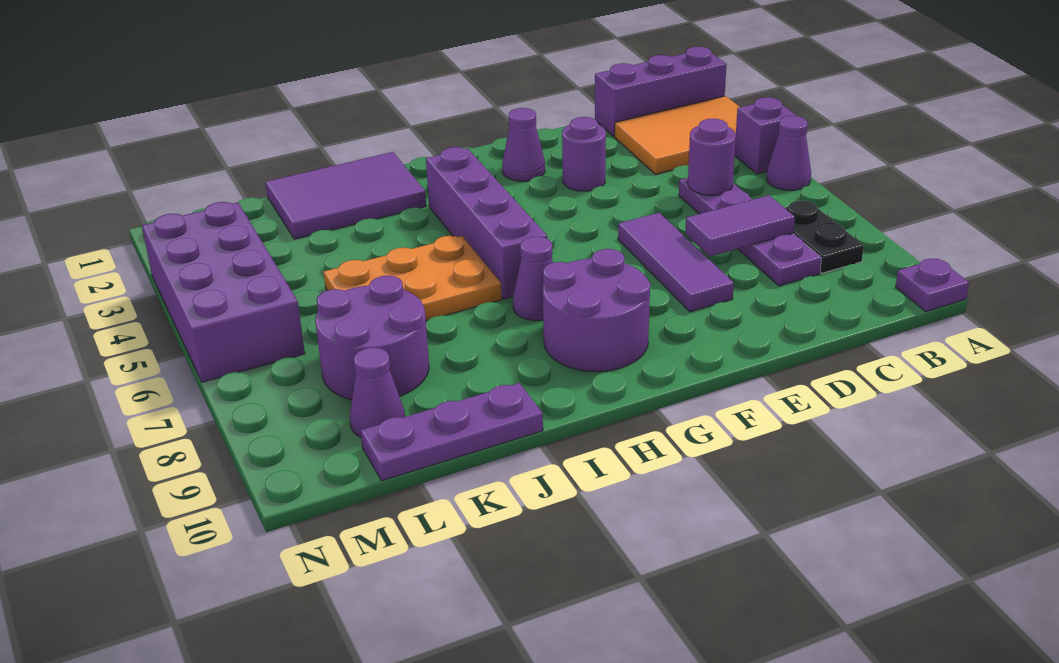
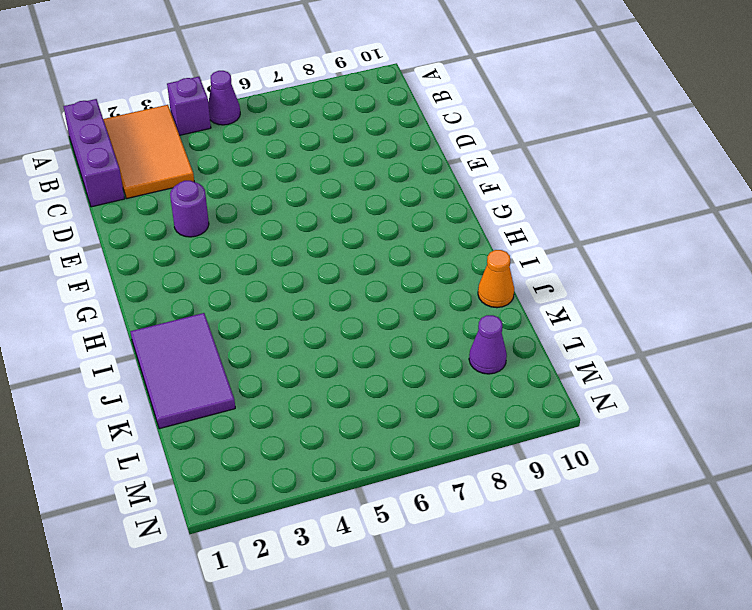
orange cone J10 level 1 -> purple plate J10:L10 level 1
none -> purple plate A10 level 1
none -> black plate B7:B8 level 1
none -> purple plate C5:C8 level 1

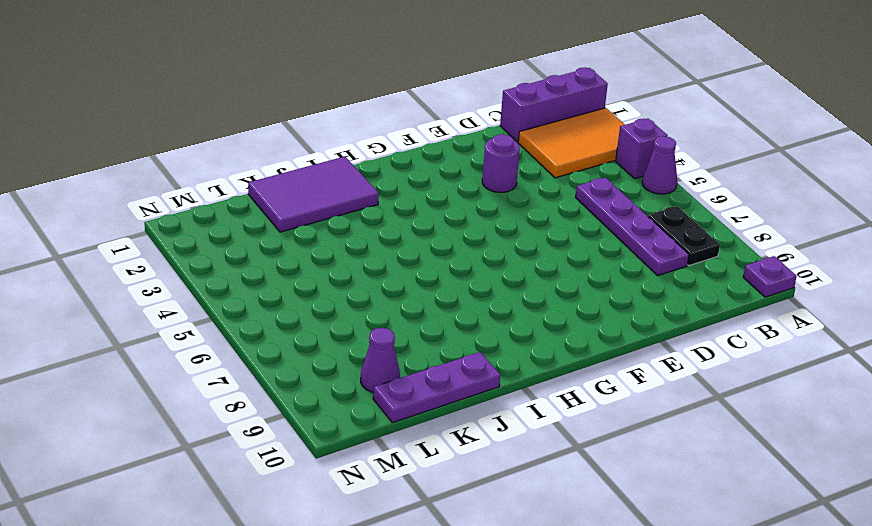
none -> purple tile E6:E8 level 1
none -> purple cone F2 level 1
none -> purple round brick G8:H9 level 1

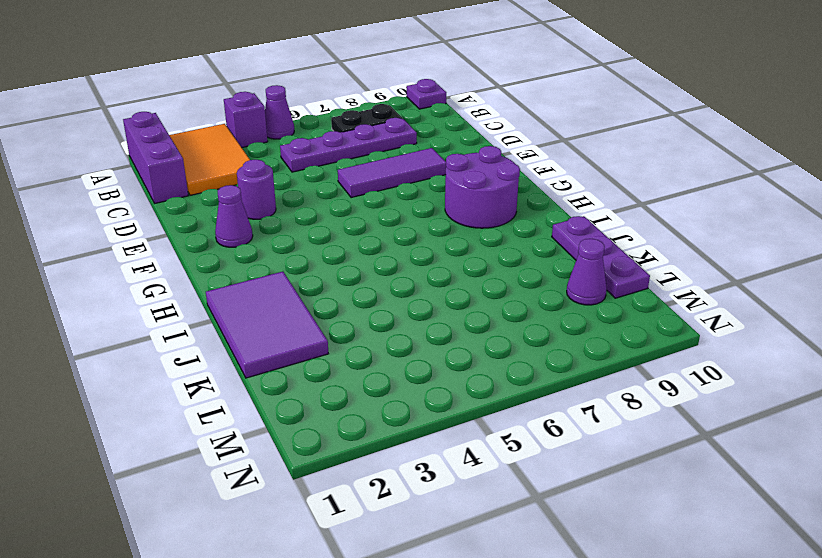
none -> purple brick H3:H6 level 1
none -> purple cone H7 level 1
none -> orange plate I5:K6 level 1

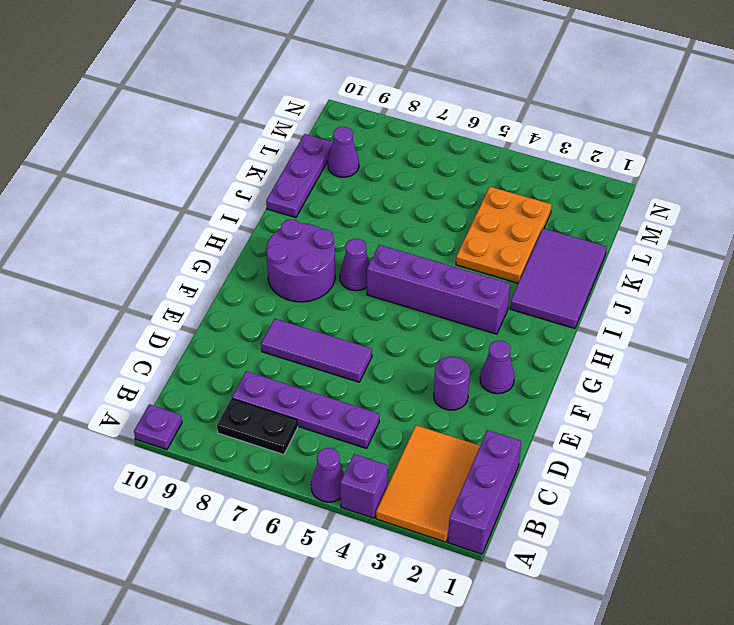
orange plate J3:L4 level 1 -> orange plate I5:K6 level 1
none -> purple round brick K7:L8 level 1
none -> purple brick M3:N6 level 1
none -> purple round brick C5 level 2

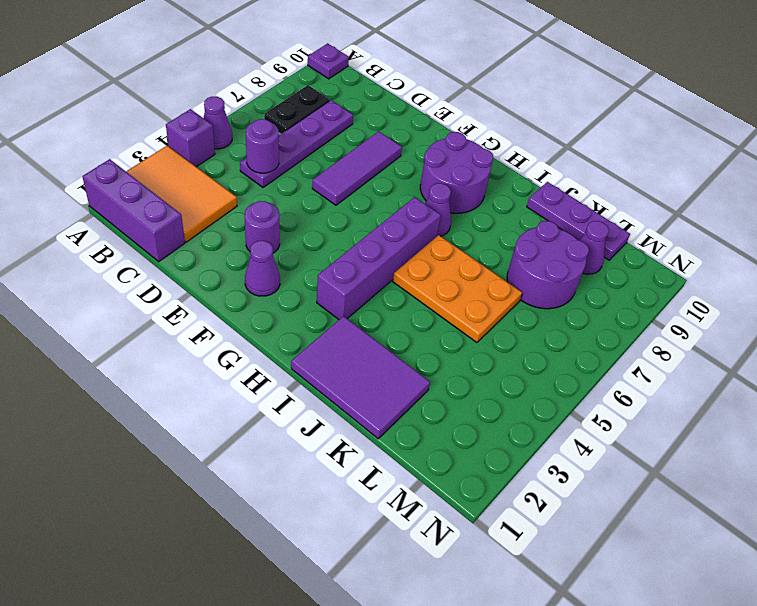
none -> purple brick M3:N6 level 1
none -> purple tile C7:D7 level 2

